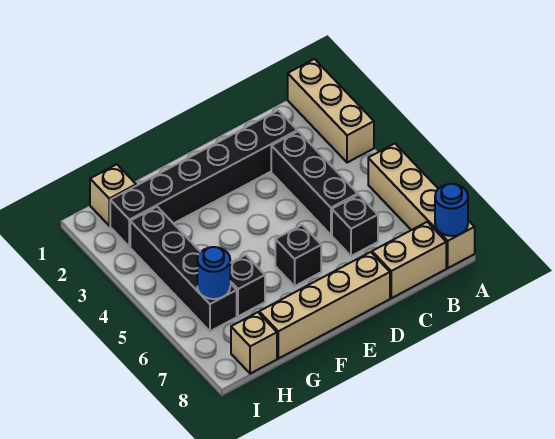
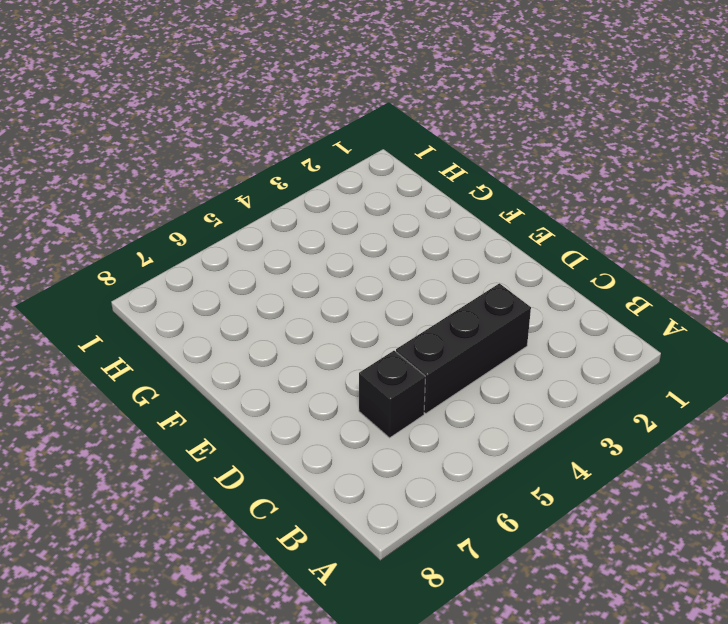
none -> tan brick A1:A3 level 1
none -> tan brick A5:A8 level 1
none -> tan brick B8:C8 level 1

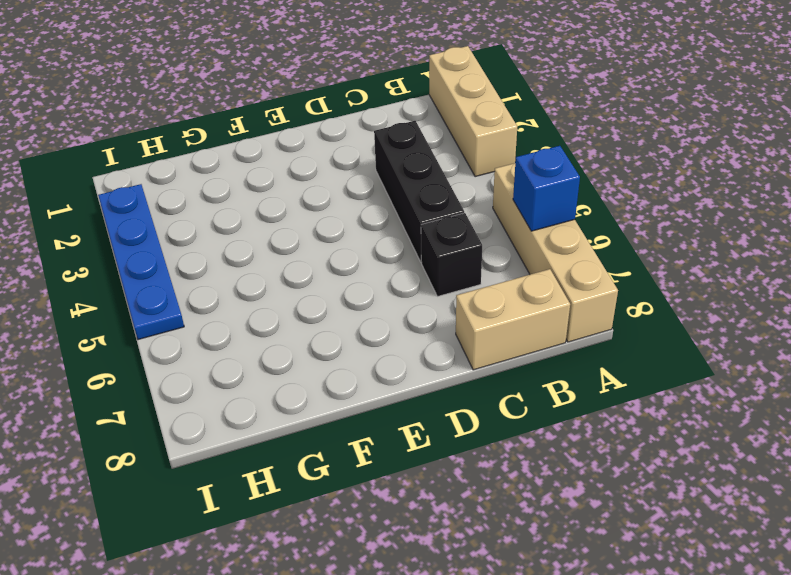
blue brick A6 level 2 -> none
blue plate I2:I5 level 1 -> none
none -> black brick C2:H2 level 1
none -> tan brick D8:G8 level 1
none -> black brick E6 level 1

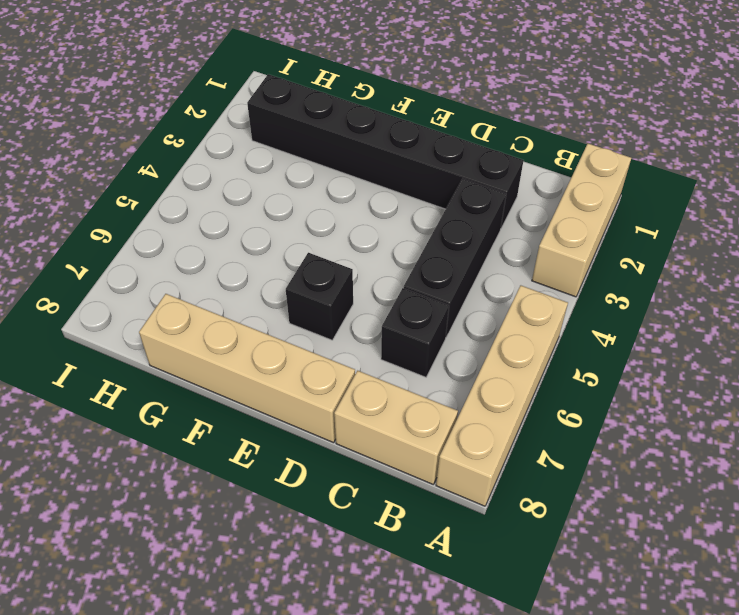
none -> black brick G6 level 1
none -> tan brick H1 level 1
none -> black brick H3:H6 level 1

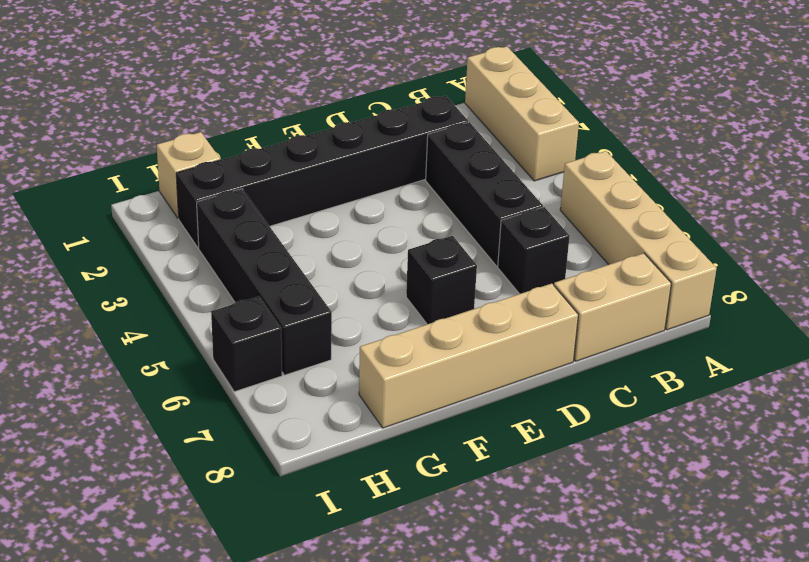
black brick I6 level 1 -> black brick G6 level 1
none -> tan brick H8 level 1
none -> blue round brick A8 level 2
none -> blue round brick H6 level 2

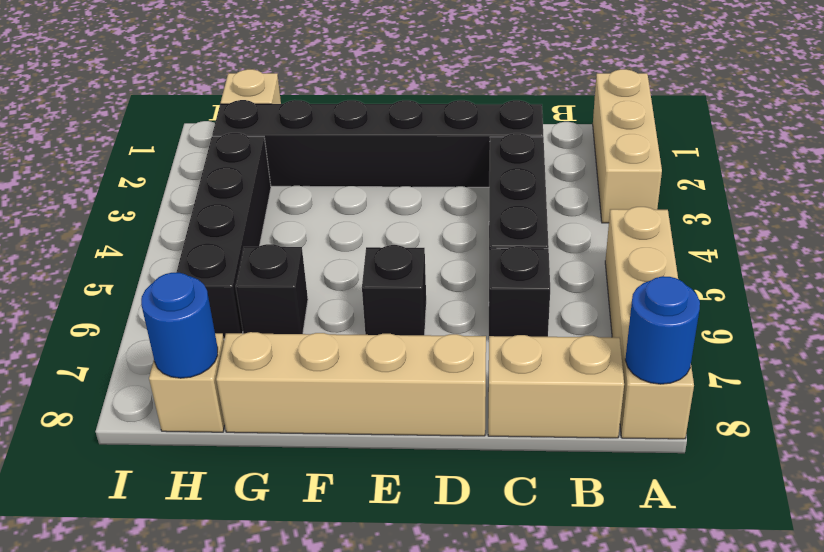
blue round brick H8 level 2 -> blue round brick H6 level 2

